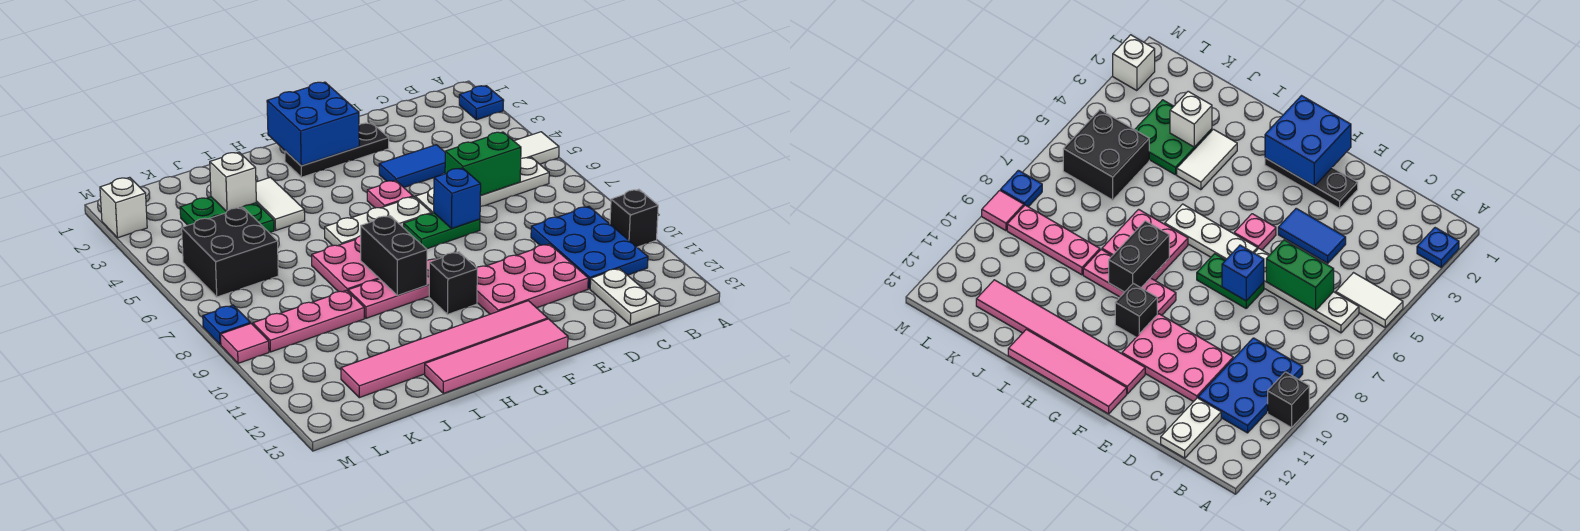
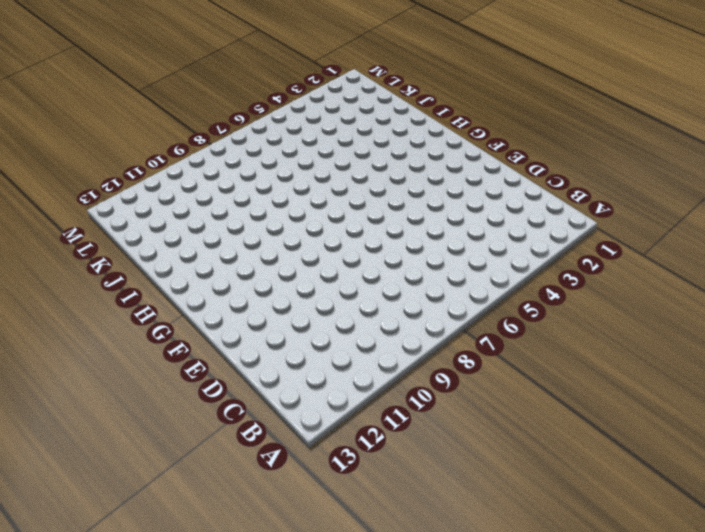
none -> blue plate A2 level 1
none -> white tile A5:B5 level 1
none -> black brick A10 level 1

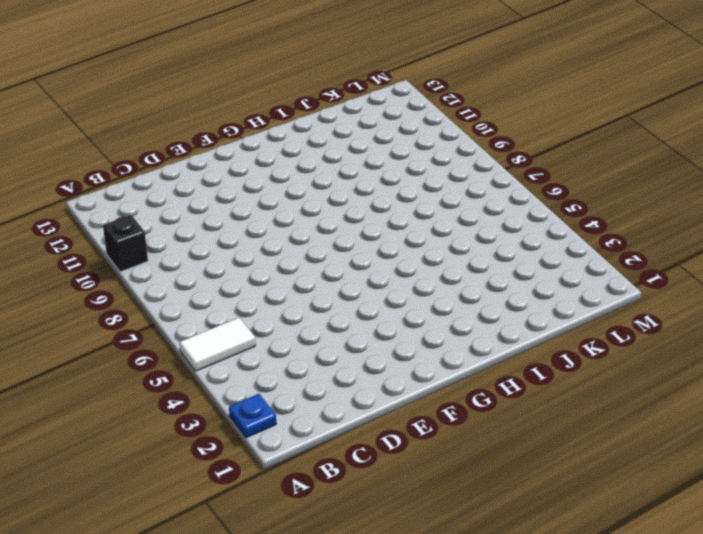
none -> white plate B6:E6 level 1
none -> blue plate B9:C11 level 1
none -> white plate C12:C13 level 1

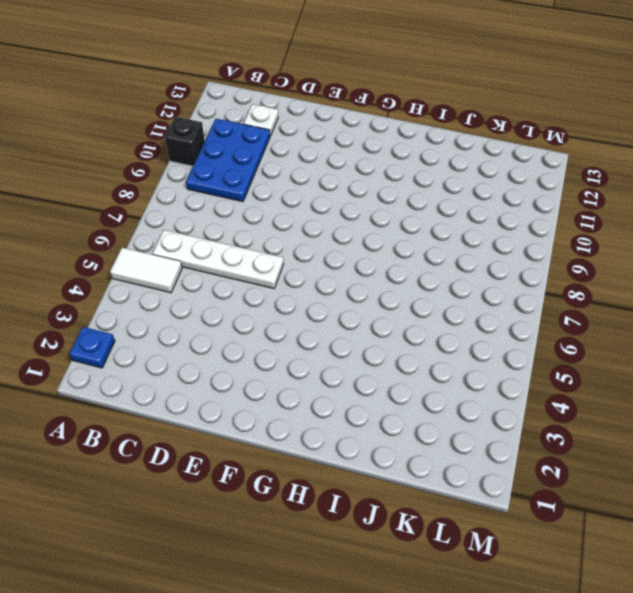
white plate C12 level 1 -> white plate C12:C13 level 1
none -> blue tile D4:E4 level 1
none -> pink plate D10:F11 level 1
none -> black plate E2:G2 level 1

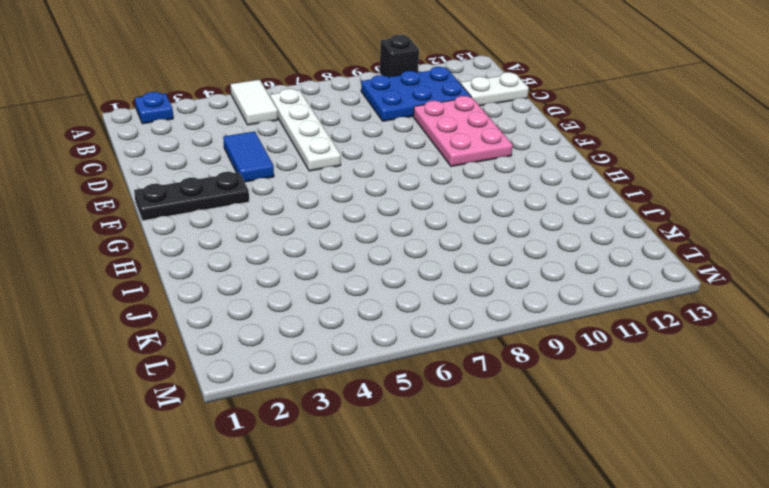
black plate F1:F3 level 1 -> black plate E2:G2 level 1
none -> green plate E7:F7 level 1
none -> pink plate F5 level 1
none -> white plate F6:H6 level 1

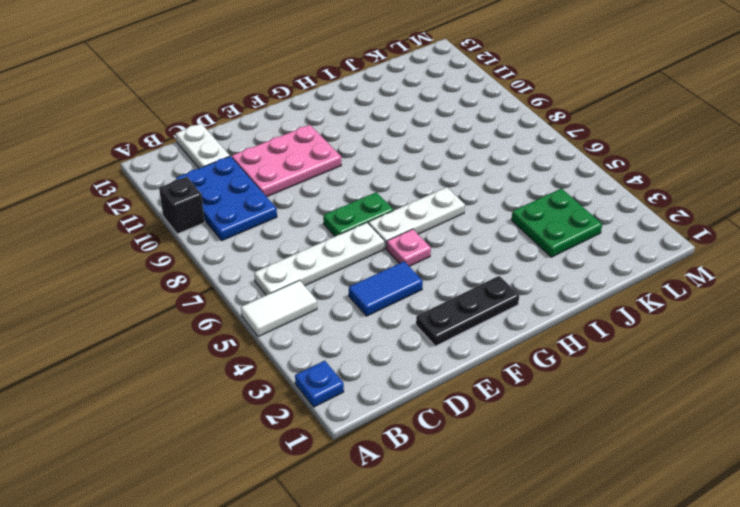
none -> pink tile F12:K12 level 1
none -> pink tile F13:I13 level 1
none -> pink plate G9:I9 level 1

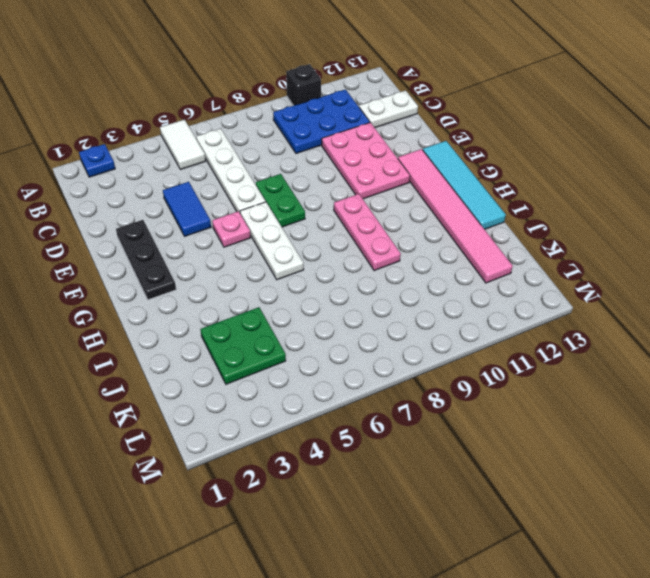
cyan tile F13:I13 level 1 -> pink tile F13:I13 level 1
none -> black brick G10 level 1
none -> pink plate H7:I8 level 1
none -> white tile I3:I4 level 1

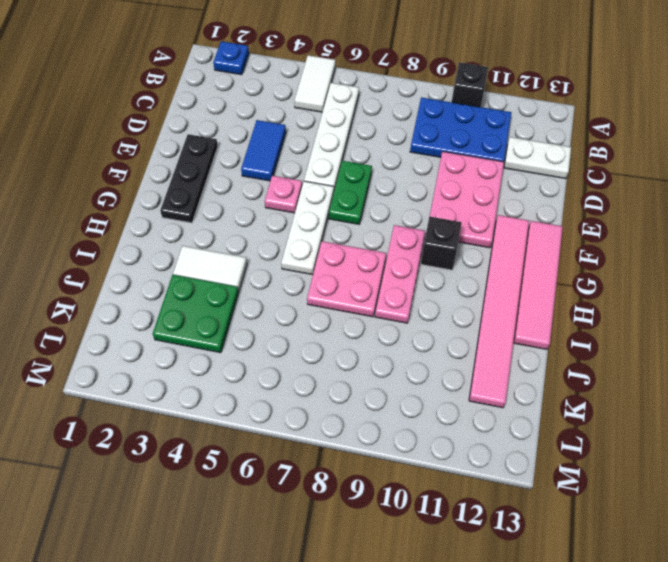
none -> pink plate J9:L9 level 1
none -> black brick K5:L6 level 1
none -> white brick M2 level 1

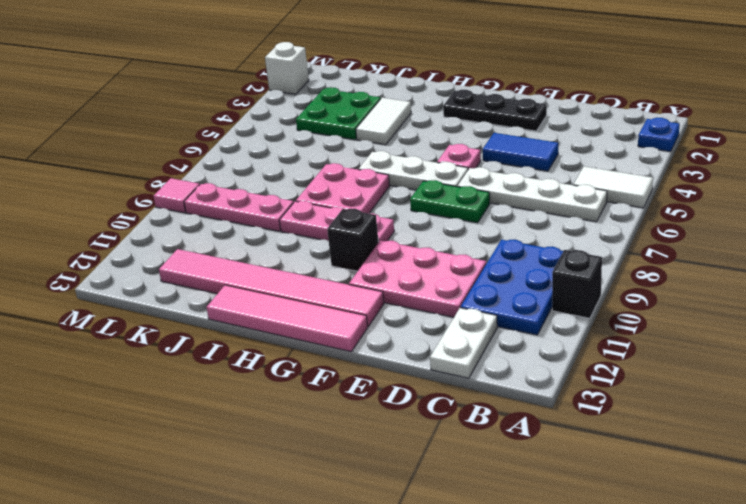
none -> black brick K5:L6 level 1
none -> blue plate M8 level 1
none -> green brick C6:D6 level 2

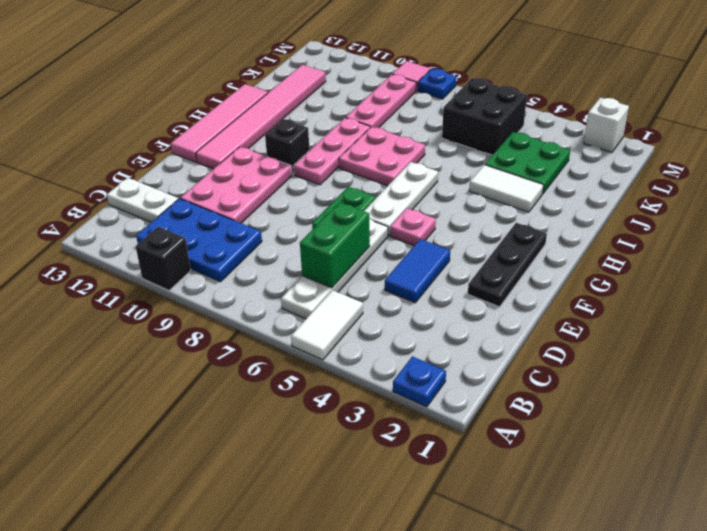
none -> blue brick E7 level 2
none -> blue brick F1:G2 level 2
none -> black brick H8:H9 level 2

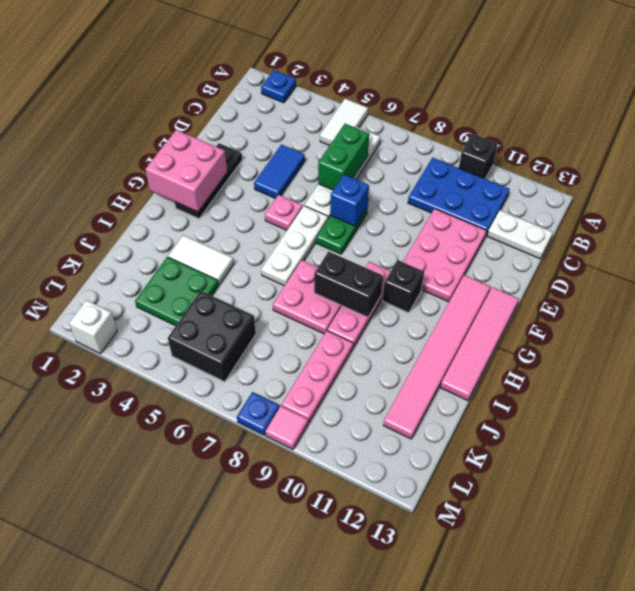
pink brick F1:G2 level 2 -> blue brick F1:G2 level 2
none -> white brick J3 level 2

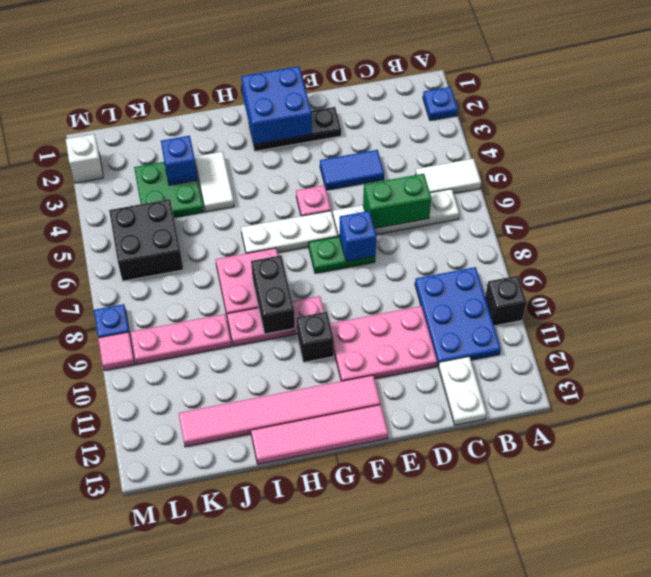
blue brick J3 level 2 -> white brick J3 level 2

